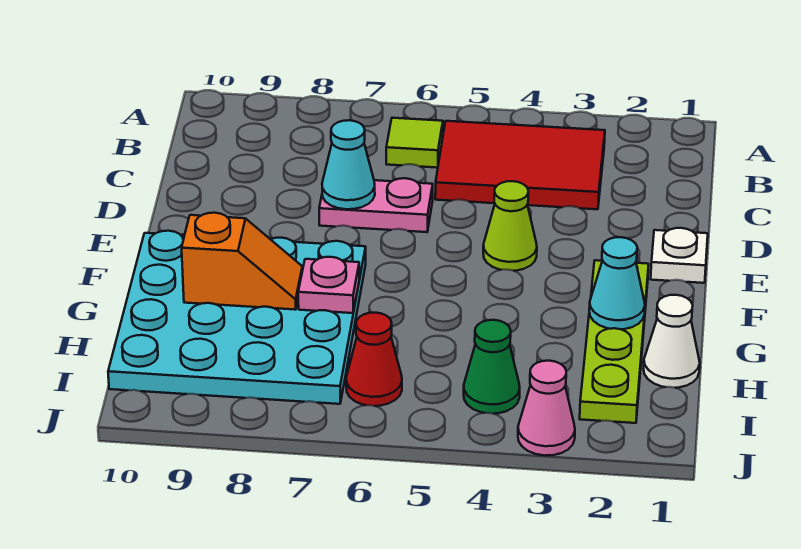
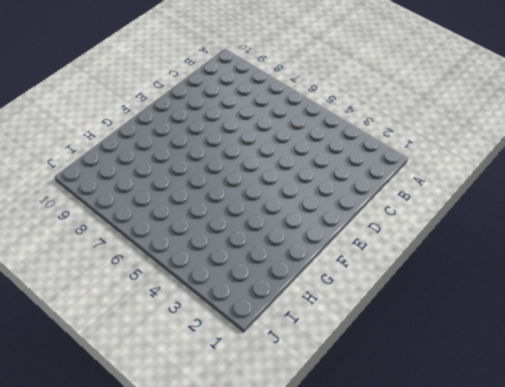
none -> red tile B3:C5 level 1
none -> lime tile B6 level 1
none -> pink plate D6:D7 level 1

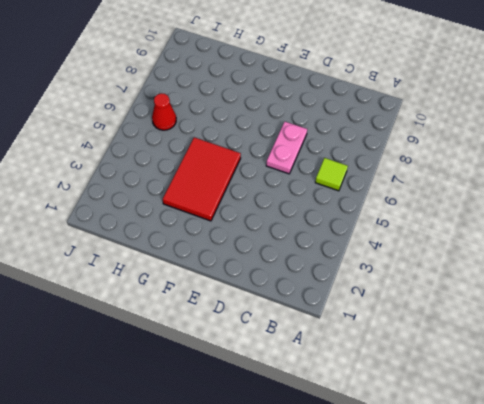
red tile F3:G5 level 1 -> red tile B3:C5 level 1
none -> white plate E1 level 1
none -> lime cone E4 level 1
none -> lime plate F2:I2 level 1

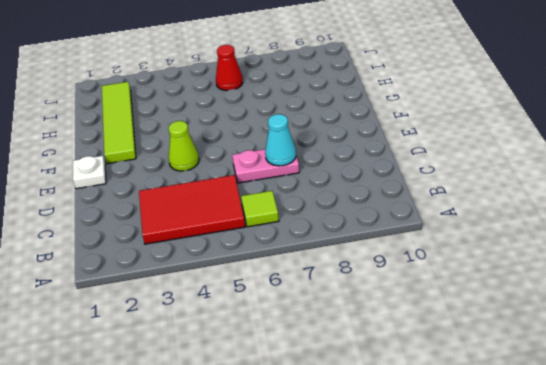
lime tile F2:I2 level 1 -> lime plate F2:I2 level 1
none -> cyan plate F7:I10 level 1
none -> white cone H1 level 1
none -> green cone I4 level 1

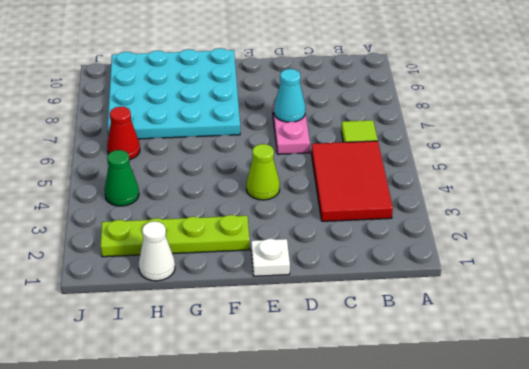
none -> pink cone J3 level 1
none -> cyan cone G2 level 2
none -> pink plate G7 level 2

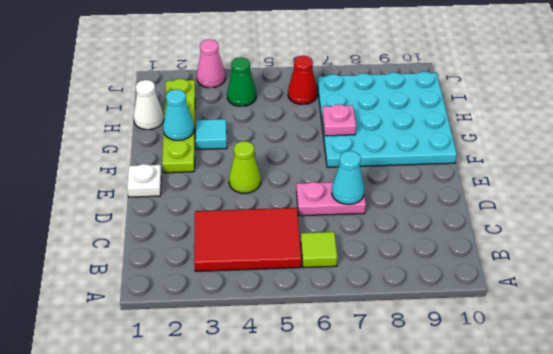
cyan tile G3 level 1 -> none
none -> orange slope G8:G9 level 2 top 9

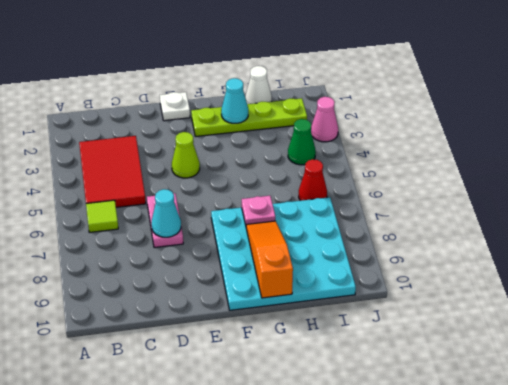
orange slope G8:G10 level 2 top 10 -> orange slope G8:G9 level 2 top 9

